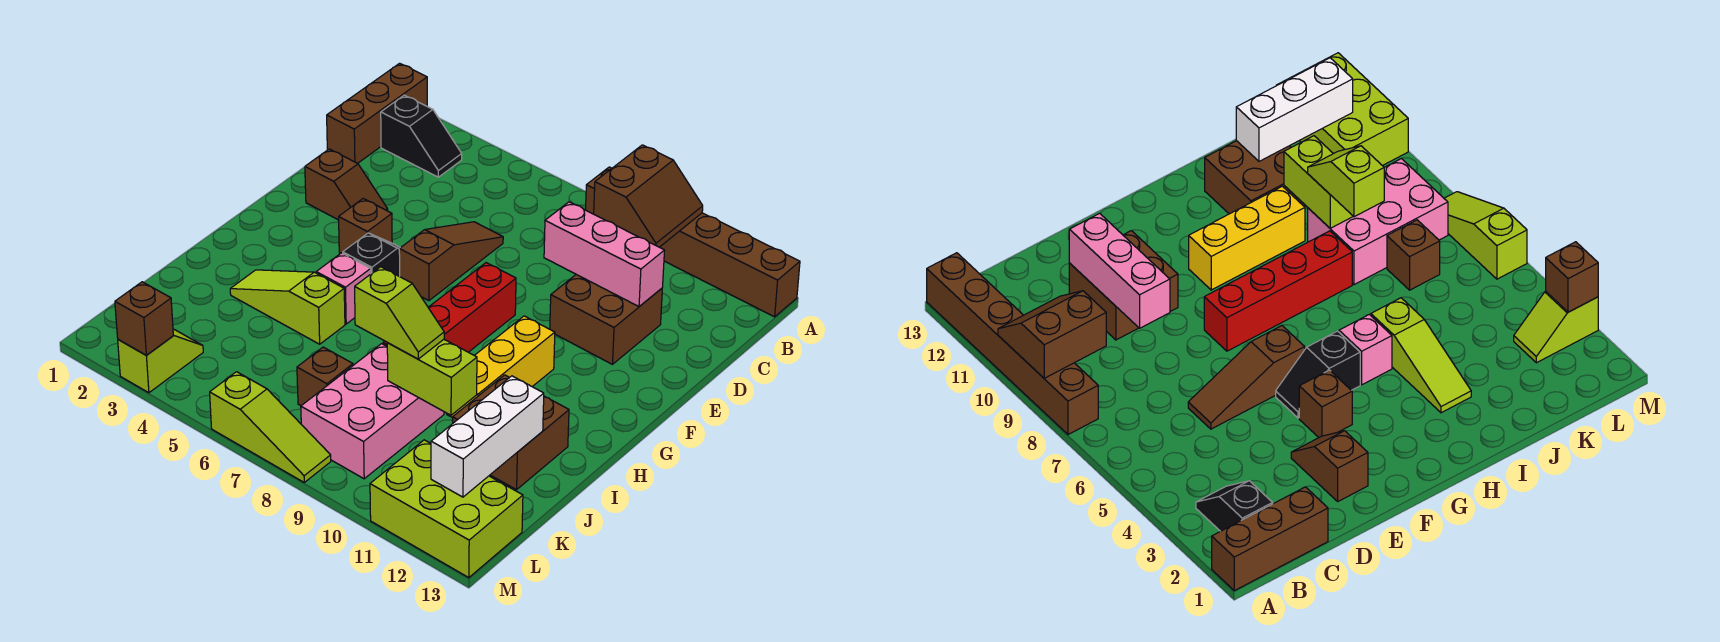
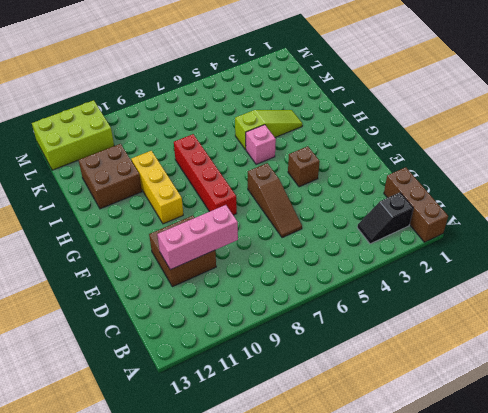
none -> brown brick A8:A13 level 1
none -> brown slope E2:E3 level 1 top 2
none -> black slope F5:G5 level 1 top G

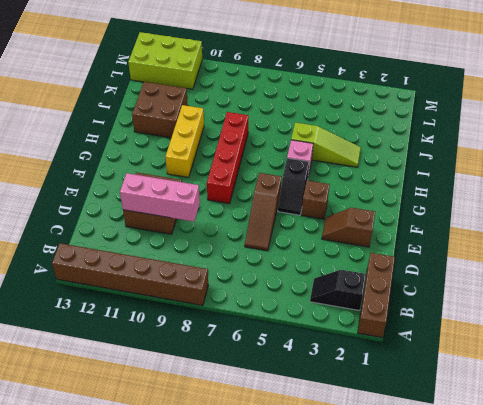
none -> pink brick J8:L9 level 1
none -> brown brick K7 level 1
none -> lime slope L3:M3 level 1 top M

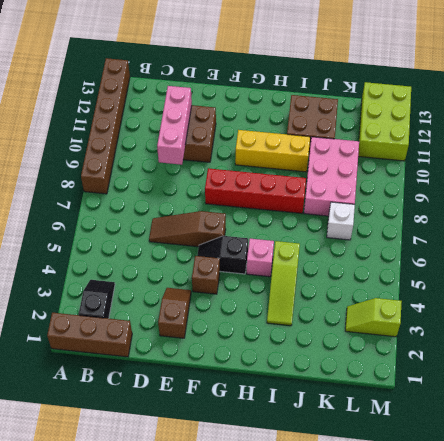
pink brick J8:K10 level 1 -> pink brick J8:L9 level 1
white brick K7 level 1 -> brown brick K7 level 1
none -> lime slope M6:M8 level 1 top 6
none -> brown slope A9:B10 level 2 top 9
none -> lime brick J9:J10 level 2

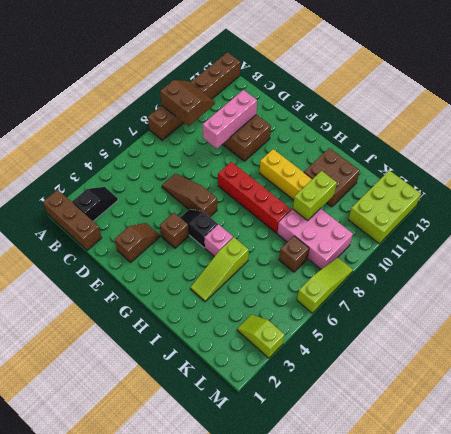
none -> white brick J12:L12 level 2
none -> brown brick M3 level 2
none -> lime slope J8:J9 level 3 top 8

